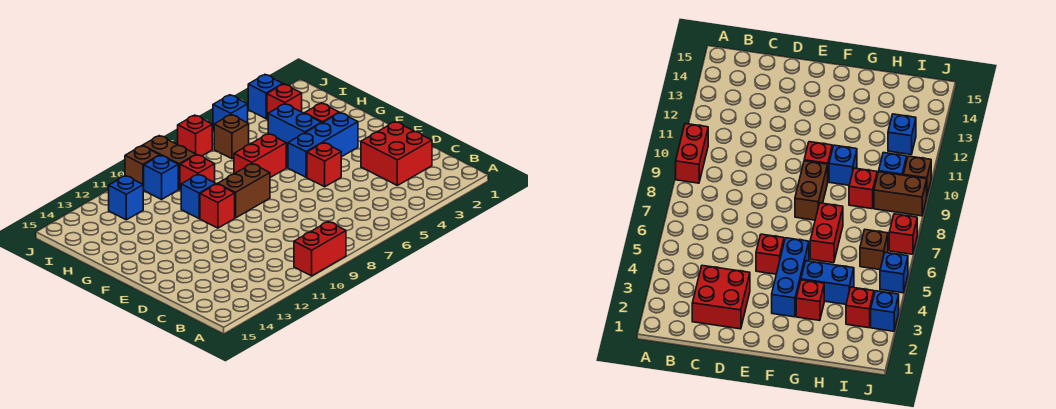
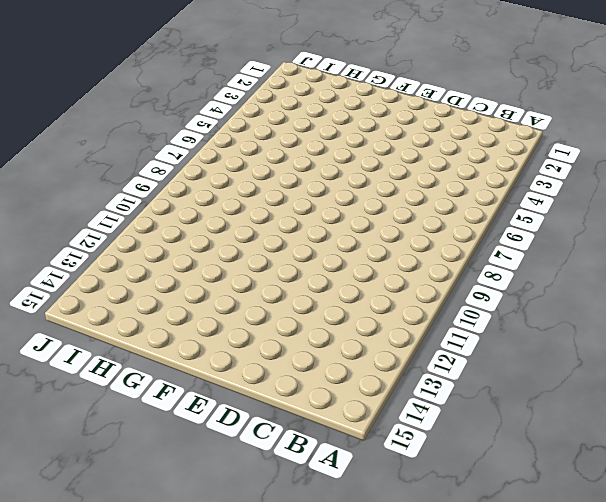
none -> red brick A9:A10 level 1
none -> red brick C2:D3 level 1
none -> red brick E5 level 1

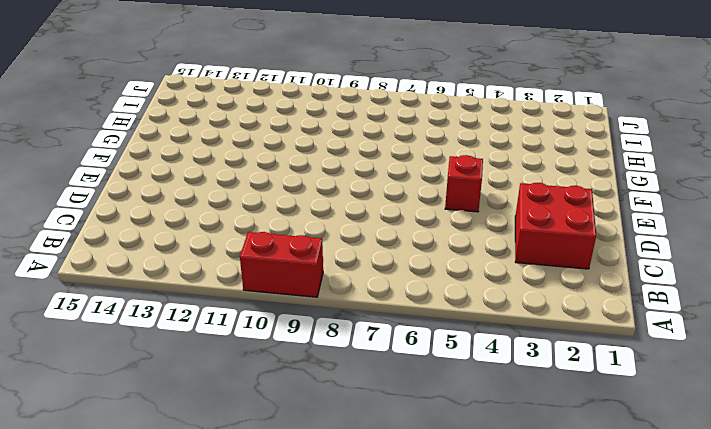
none -> blue brick F3:F5 level 1
none -> brown brick F8:F9 level 1
none -> red brick F10 level 1

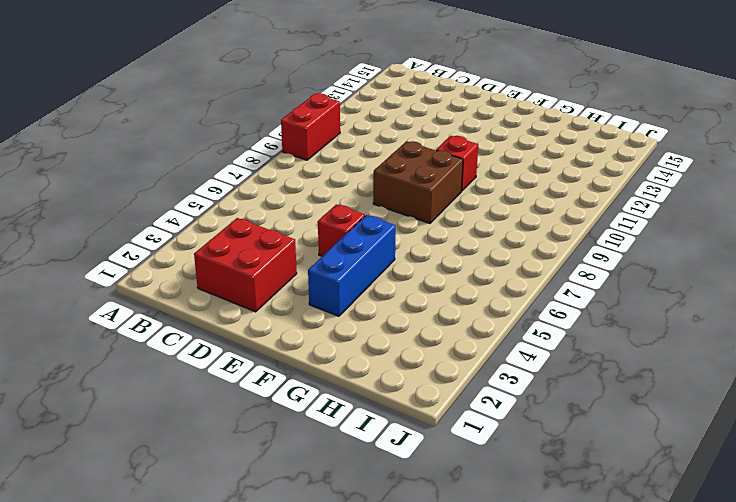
brown brick E8:F9 level 1 -> brown brick F8:F9 level 1
none -> red brick G3 level 1
none -> blue brick G4:H4 level 1
none -> red brick G6:G7 level 1

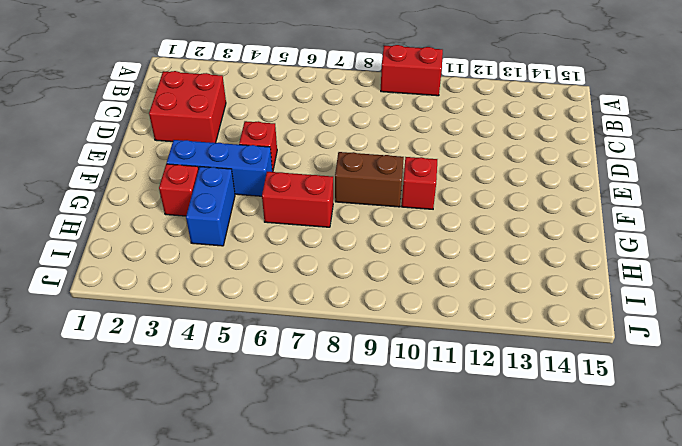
none -> blue brick G10 level 1
none -> red brick H9 level 1
none -> red brick I3 level 1

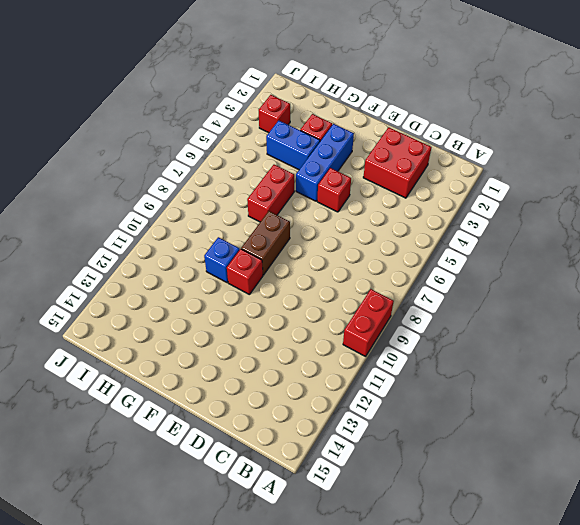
none -> red brick H9 level 1
none -> brown brick I6 level 1
none -> brown brick I9:J9 level 1

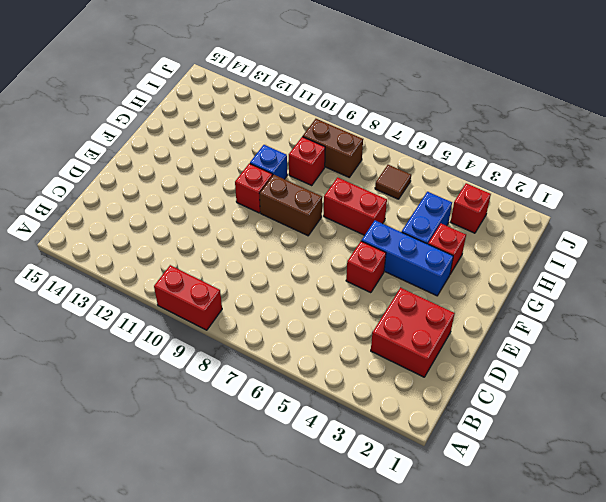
brown tile I6 level 1 -> brown brick I6 level 1
brown brick I8:I9 level 1 -> brown brick I9:J9 level 1
none -> blue brick I10 level 1
none -> blue brick I12 level 1
none -> blue brick J3 level 1

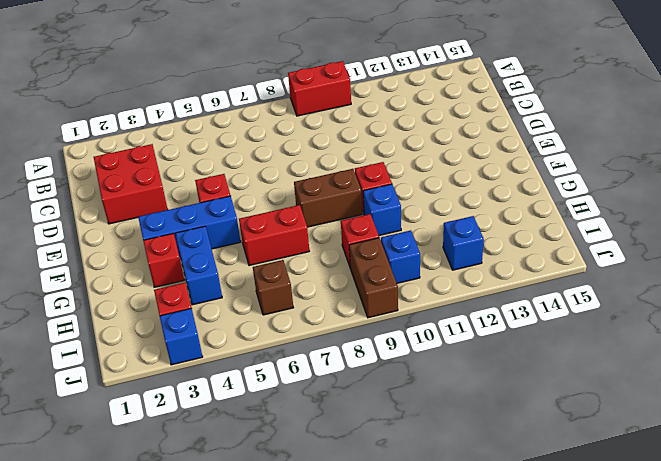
none -> blue brick J5 level 1
none -> red brick J7 level 1
none -> brown brick J10 level 1

